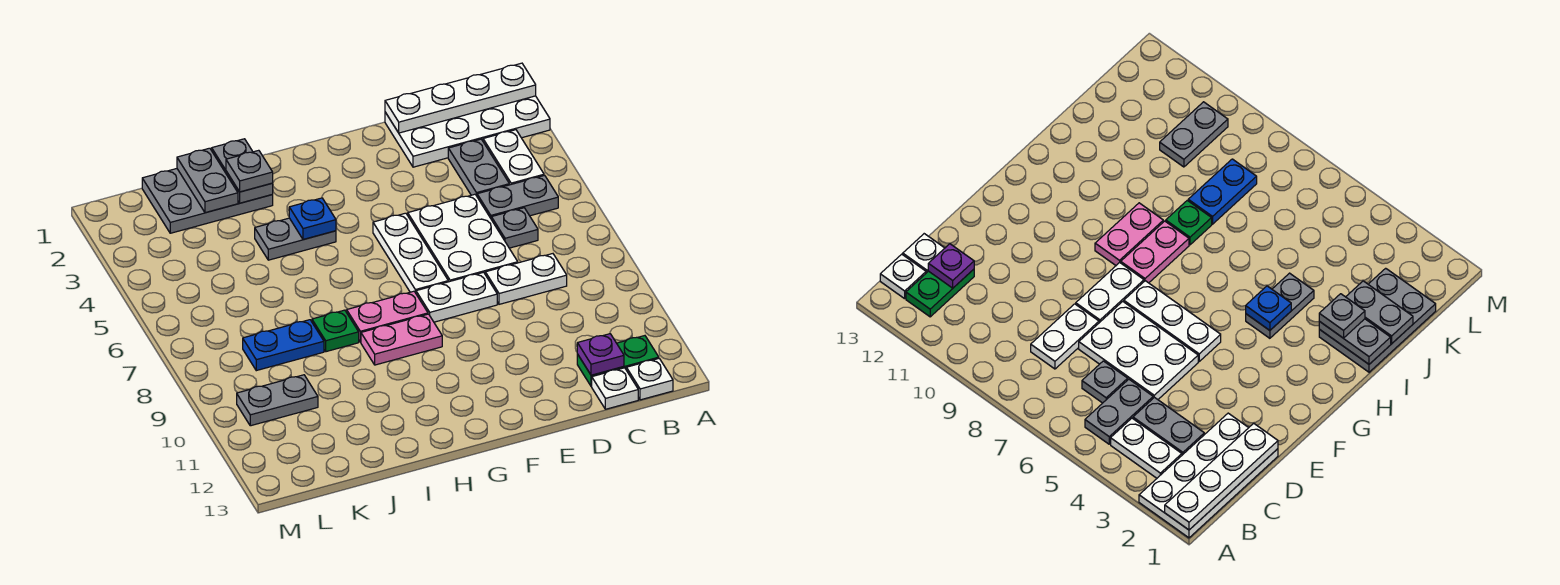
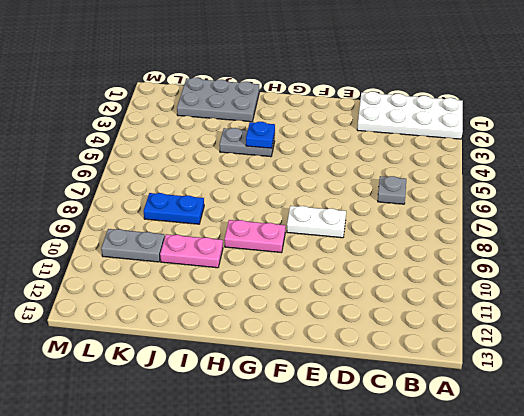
pink plate I10:J10 level 1 -> pink plate G8:H8 level 1
none -> white plate B3:B4 level 1
none -> grey plate B5:C5 level 1
none -> green plate B12:C12 level 1

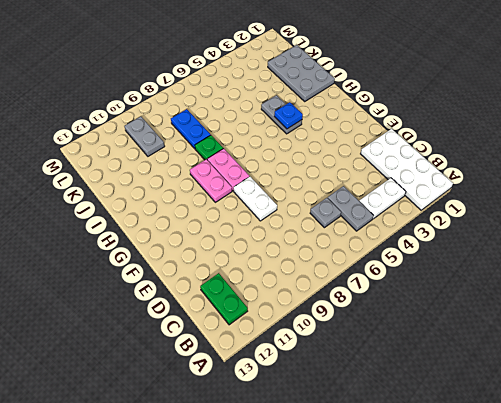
none -> white plate B13 level 1
none -> grey plate C3:C4 level 1
none -> white plate C8:D8 level 1

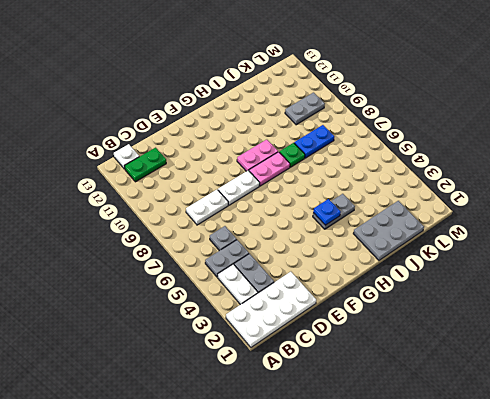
none -> white plate C13 level 1
none -> white plate D5:E7 level 1
none -> white plate F5:F7 level 1

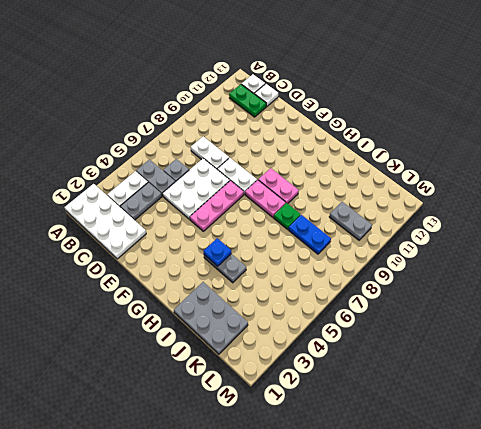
pink plate F5:F7 level 1 -> white plate F5:F7 level 1
none -> white plate A1:D1 level 2
none -> purple plate C12 level 2
none -> grey plate I1:I2 level 2

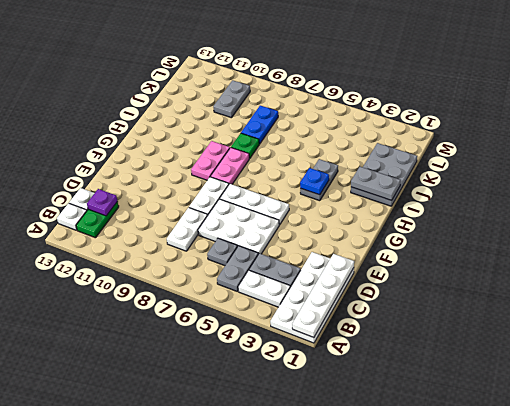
none -> grey plate J1:J2 level 2
none -> grey plate I2 level 3

